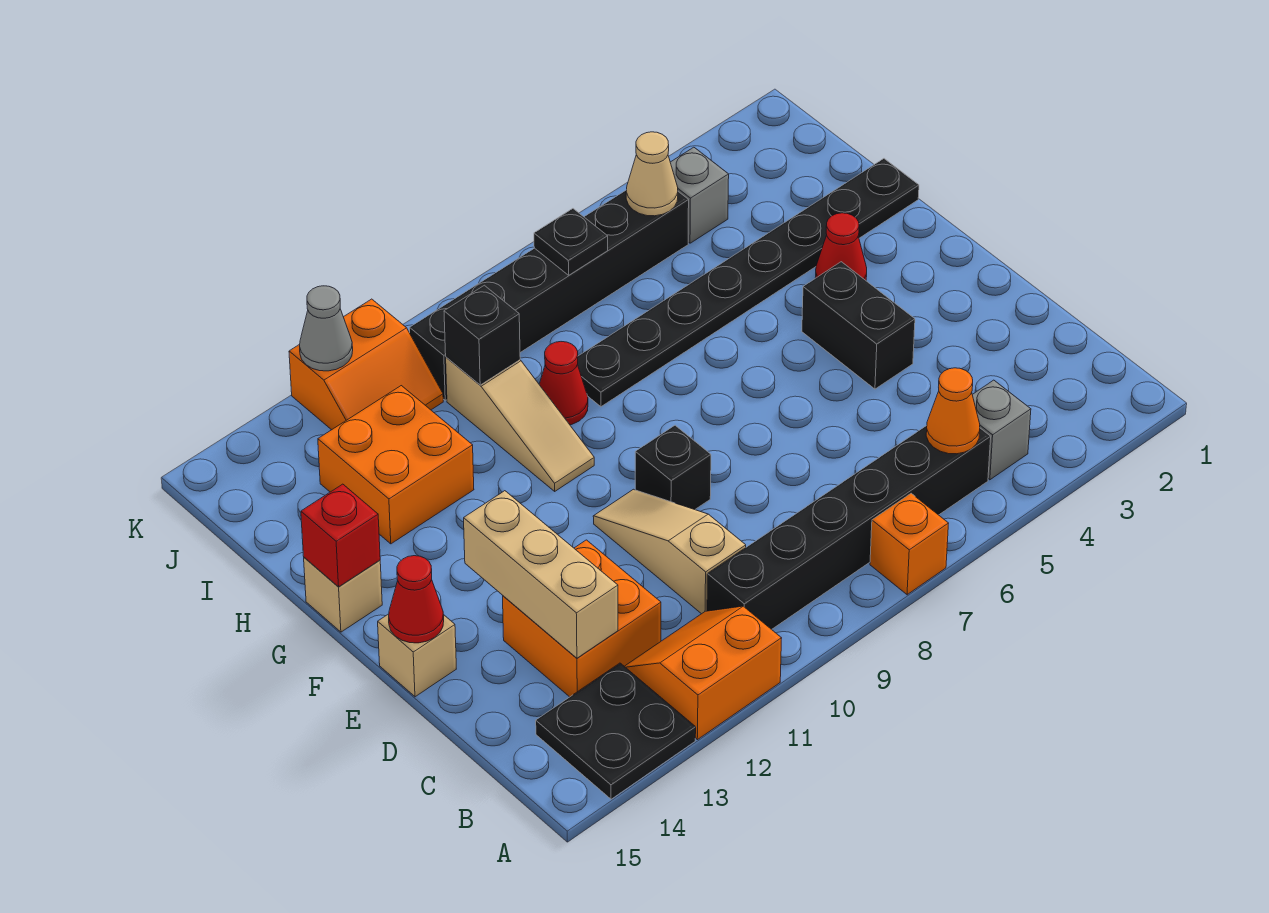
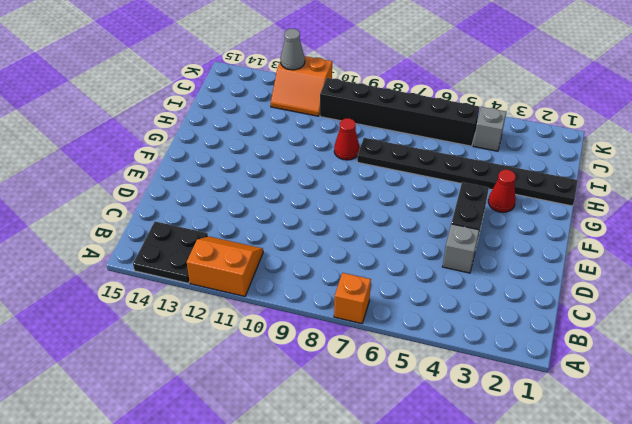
grey brick D4 level 1 -> grey brick B4 level 1
none -> black brick B5:B10 level 1
none -> tan slope C10:E10 level 1 top C
none -> orange brick C12:D13 level 1

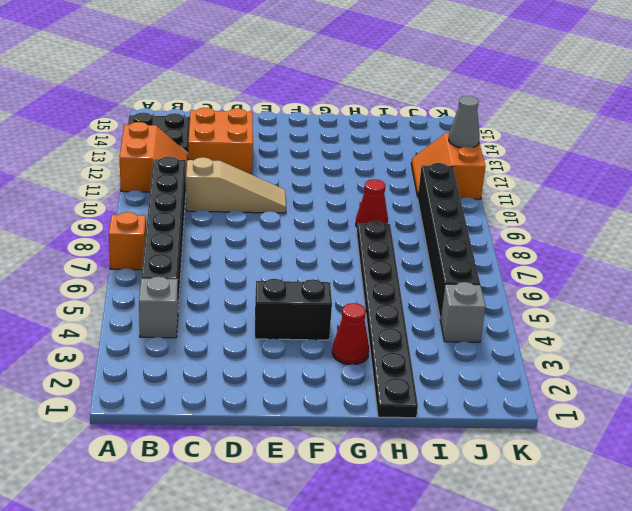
none -> black brick E9 level 1
none -> tan brick E15 level 1
none -> tan slope G10:I10 level 1 top I

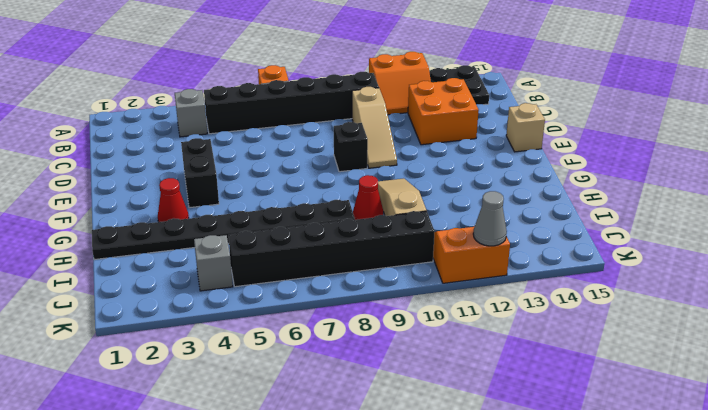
none -> tan brick G15 level 1
none -> orange brick H12:I13 level 1
none -> orange cone B5 level 2

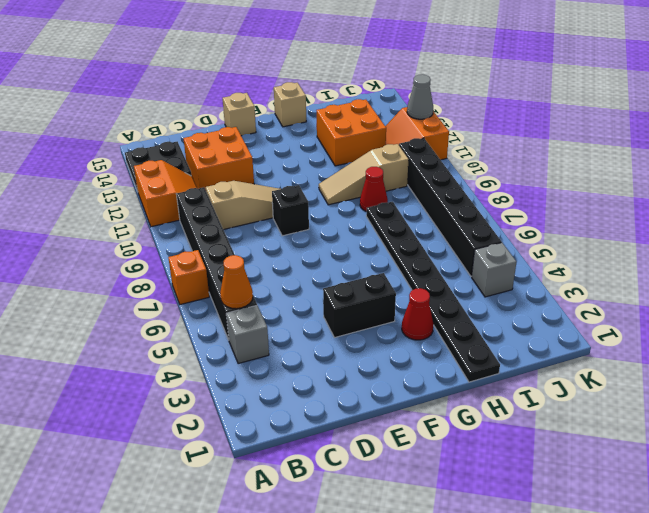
none -> tan brick C13:E13 level 2
none -> red cone E15 level 2
none -> red brick G15 level 2

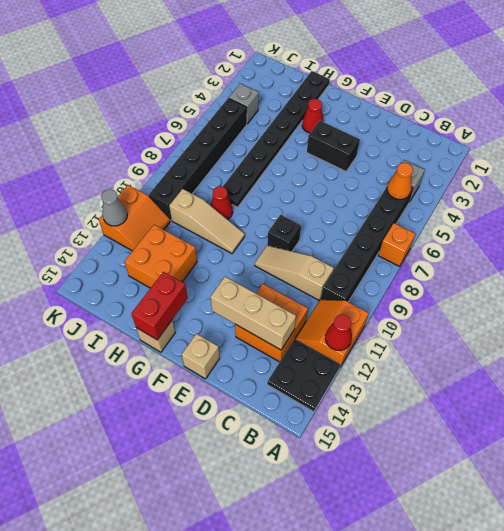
red cone A12 level 2 -> red cone E15 level 2
red brick G14:G15 level 2 -> red brick G15 level 2
none -> black brick I10 level 2
none -> tan cone J5 level 2
none -> black plate J7 level 2

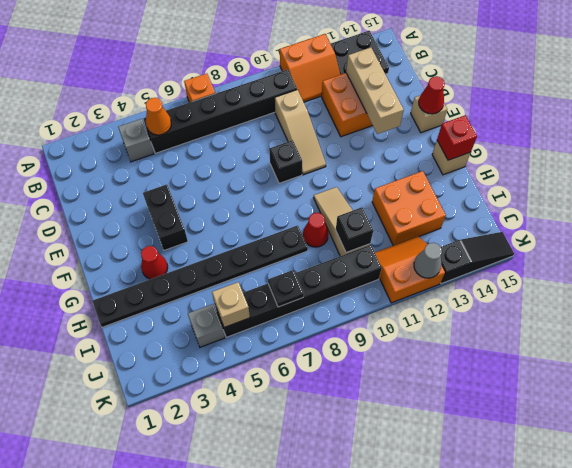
tan brick J5 level 2 -> tan cone J5 level 2
black slope K13:K15 level 1 top 13 -> none

